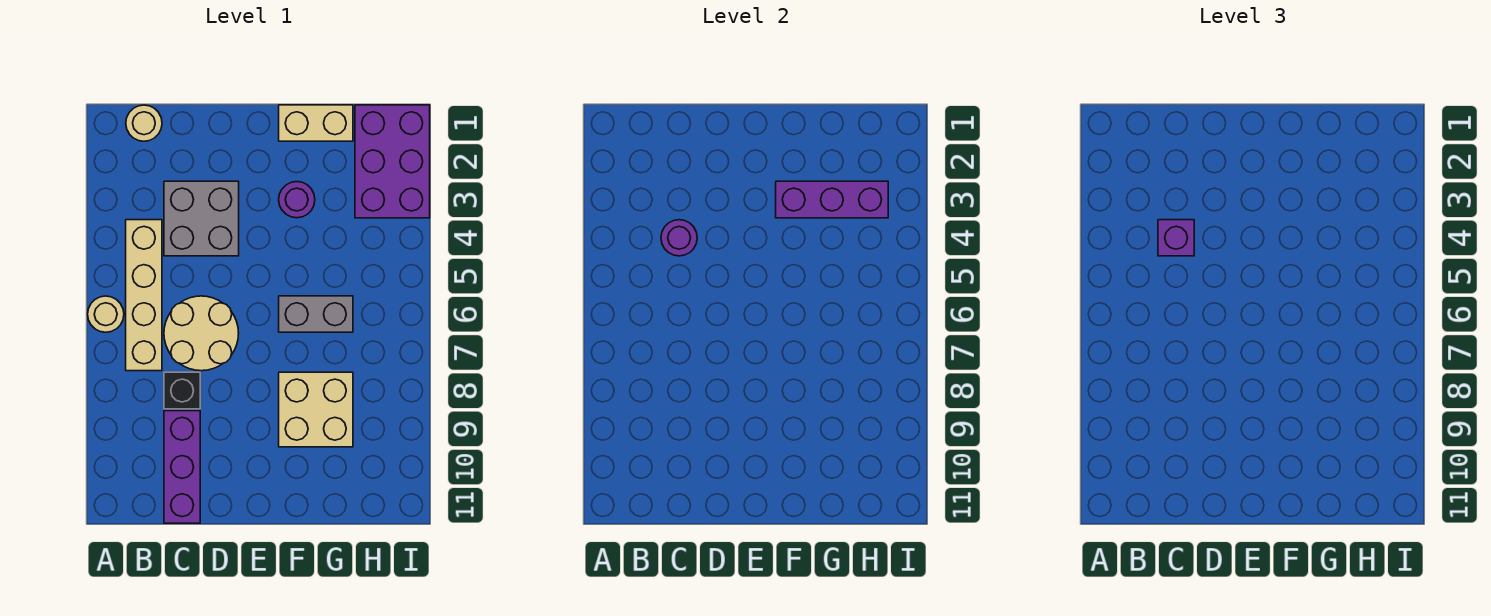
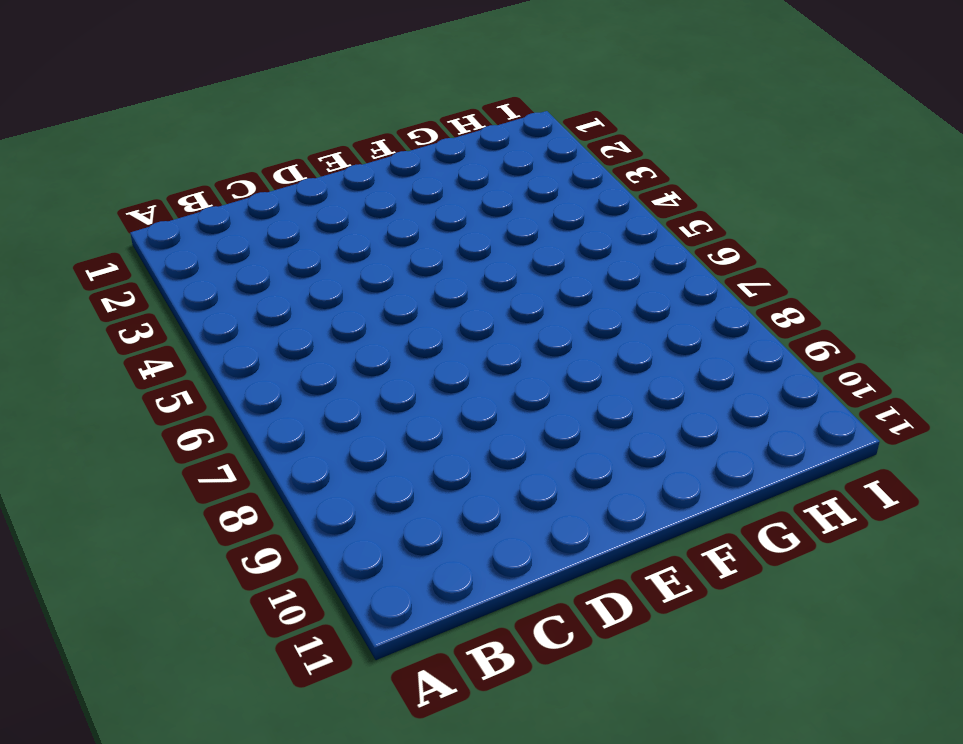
none -> tan round brick A6 level 1
none -> tan round brick B1 level 1
none -> tan brick B4:B7 level 1

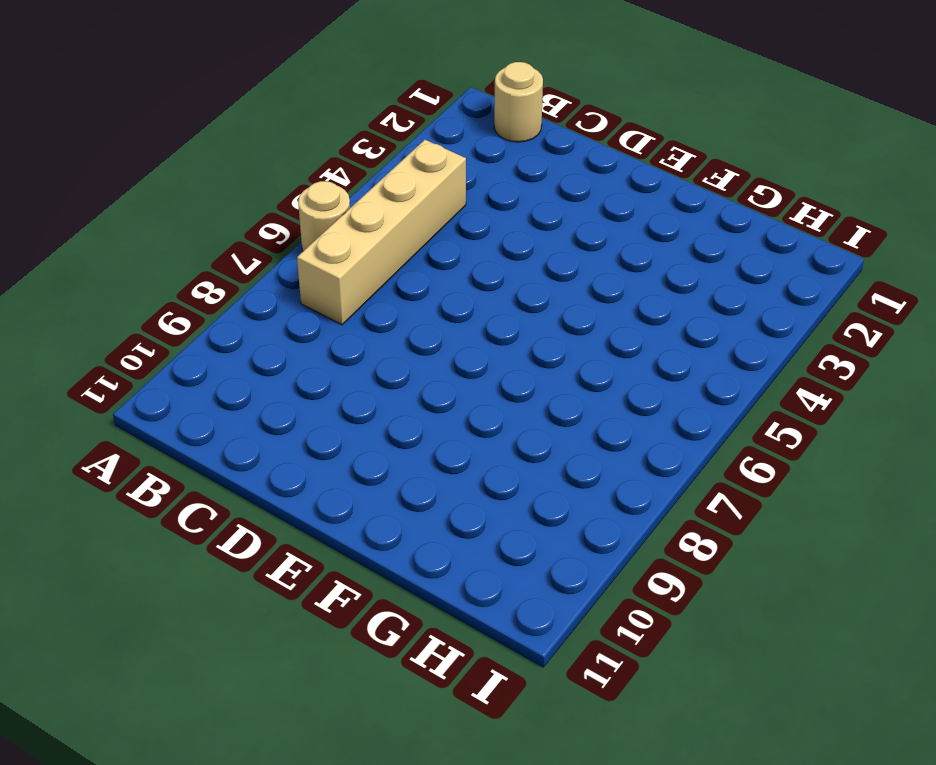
none -> grey brick C3:D4 level 1
none -> tan round brick C6:D7 level 1
none -> black brick C8 level 1

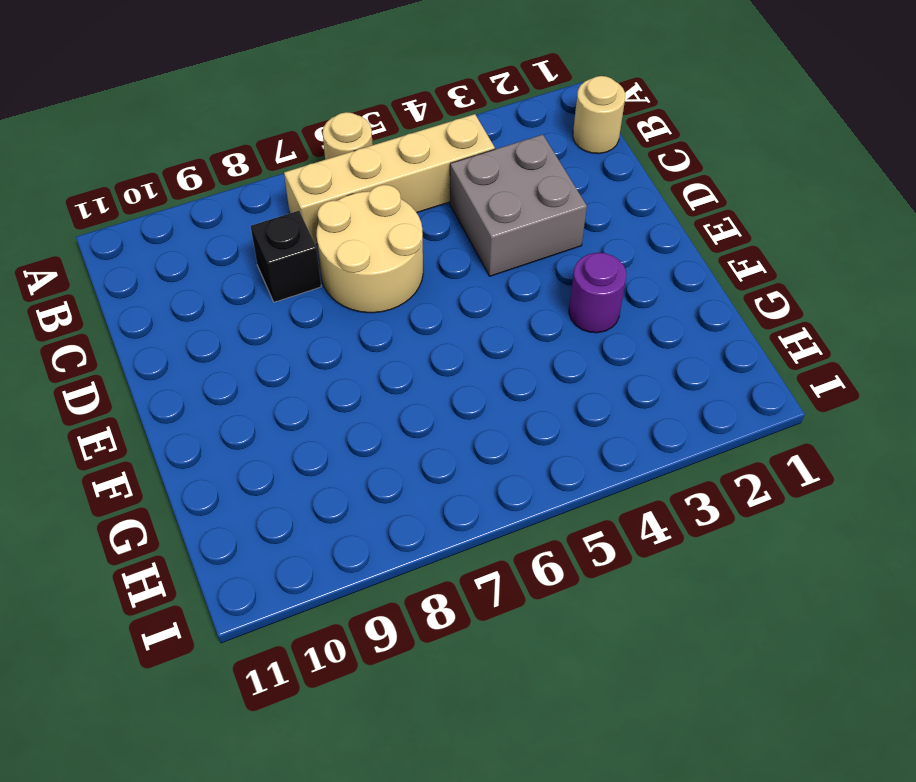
none -> purple brick C9:C11 level 1
none -> tan brick F1:G1 level 1
none -> grey brick F6:G6 level 1

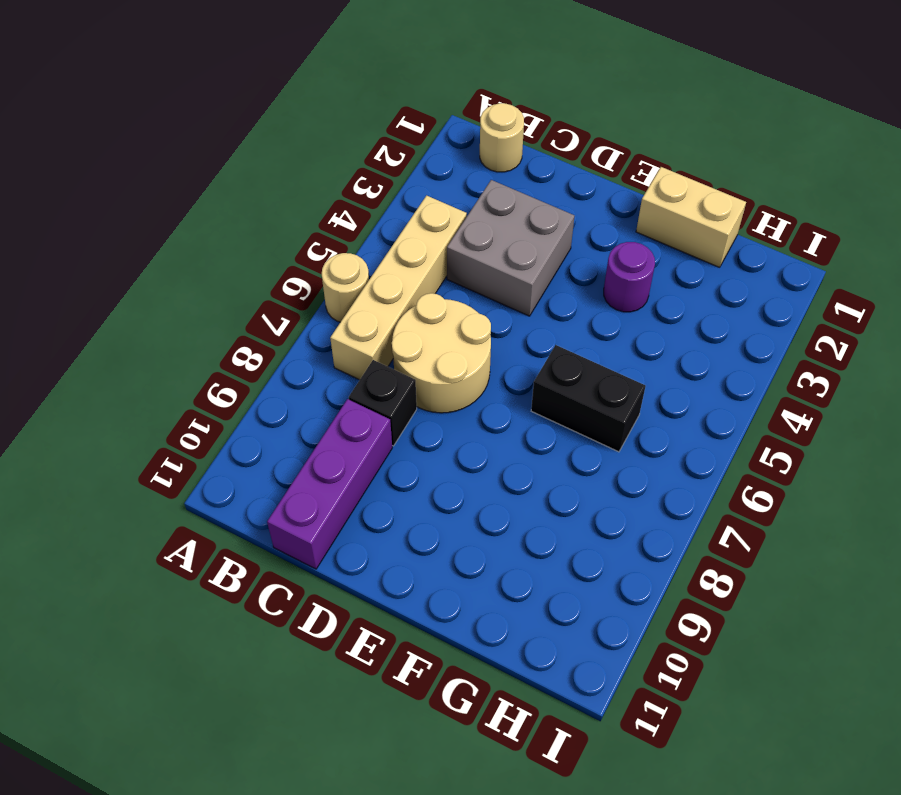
black brick F6:G6 level 1 -> grey brick F6:G6 level 1
none -> tan brick F8:G9 level 1
none -> purple brick H1:I3 level 1
none -> purple round brick C4 level 2

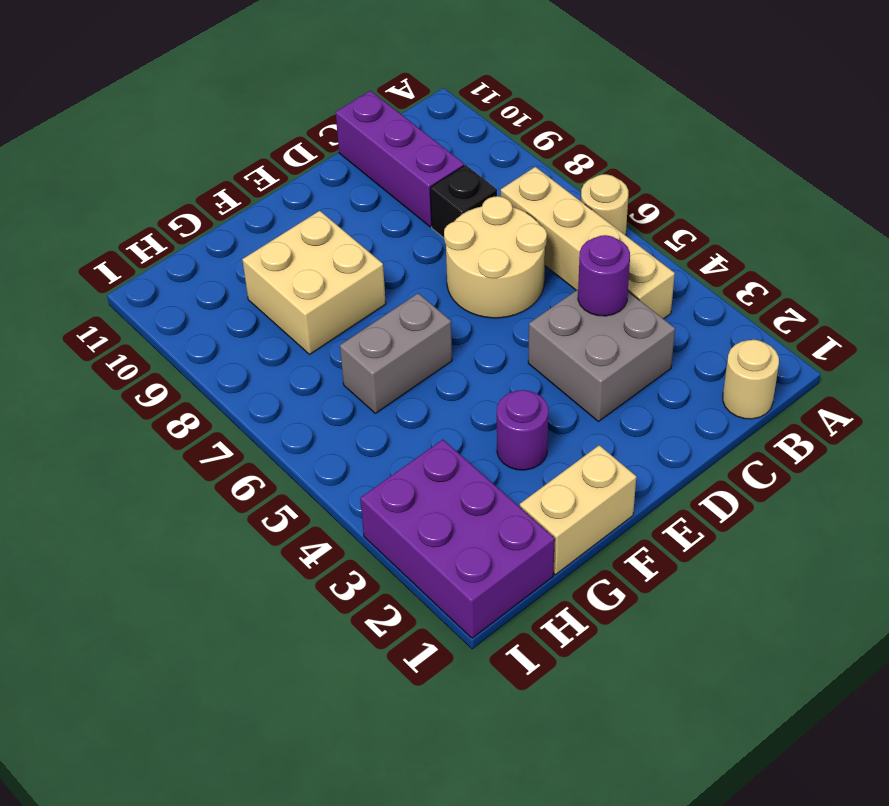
none -> purple brick F3:H3 level 2
none -> purple brick C4 level 3

